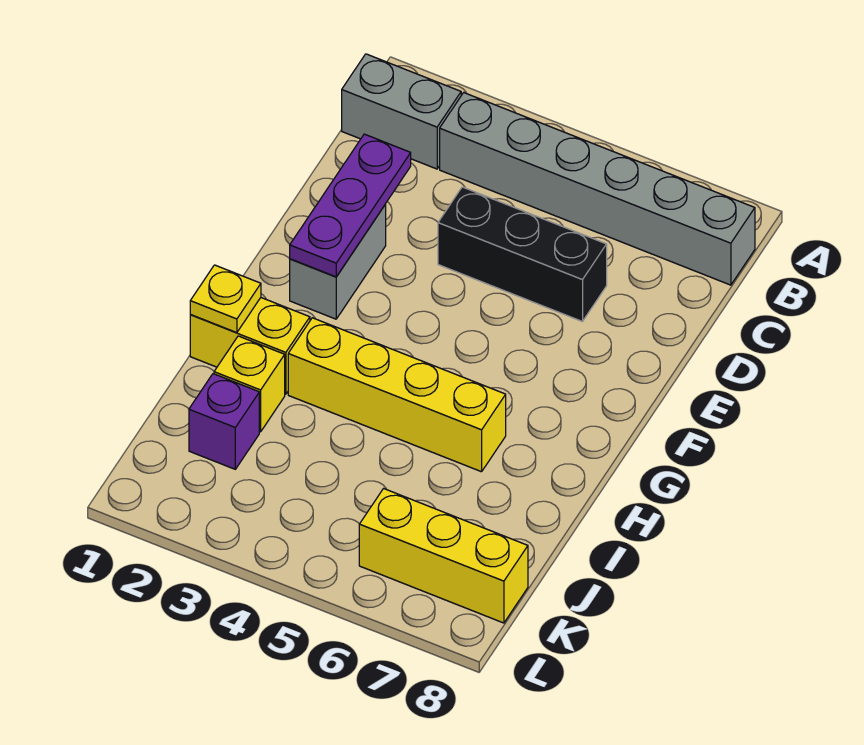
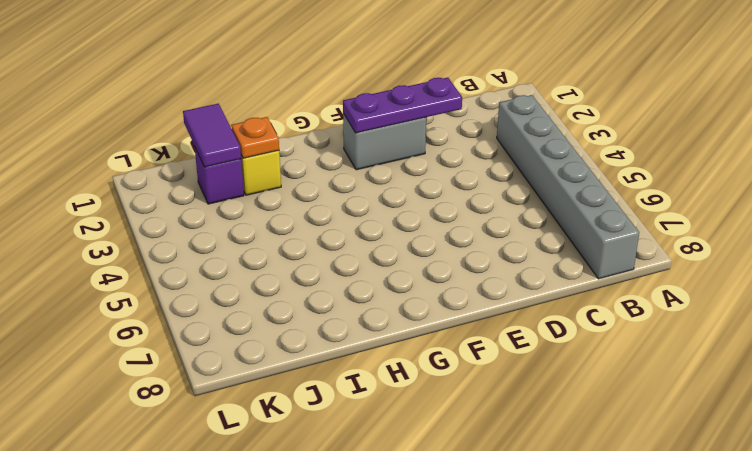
orange plate I2 level 2 -> none
purple tile J1:J2 level 2 -> none
none -> grey brick B1:B2 level 1
none -> black brick D4:D6 level 1

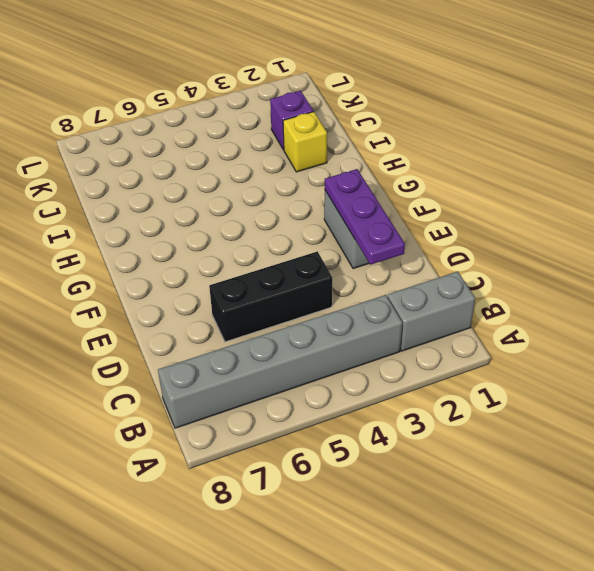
none -> yellow brick H1:H2 level 1
none -> yellow brick H3:H6 level 1

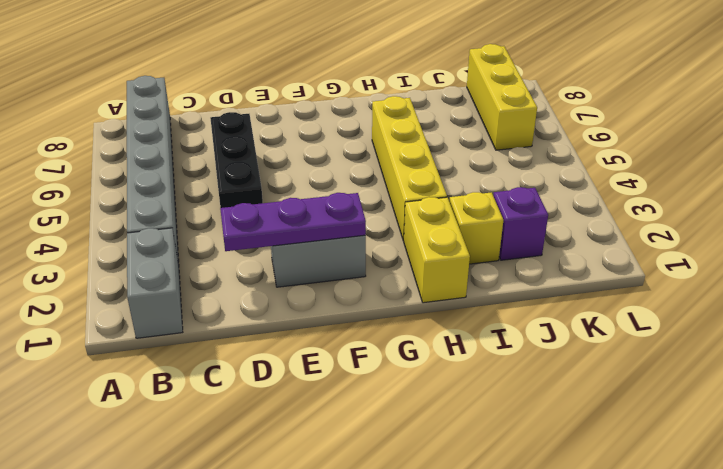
none -> yellow plate H1 level 2

